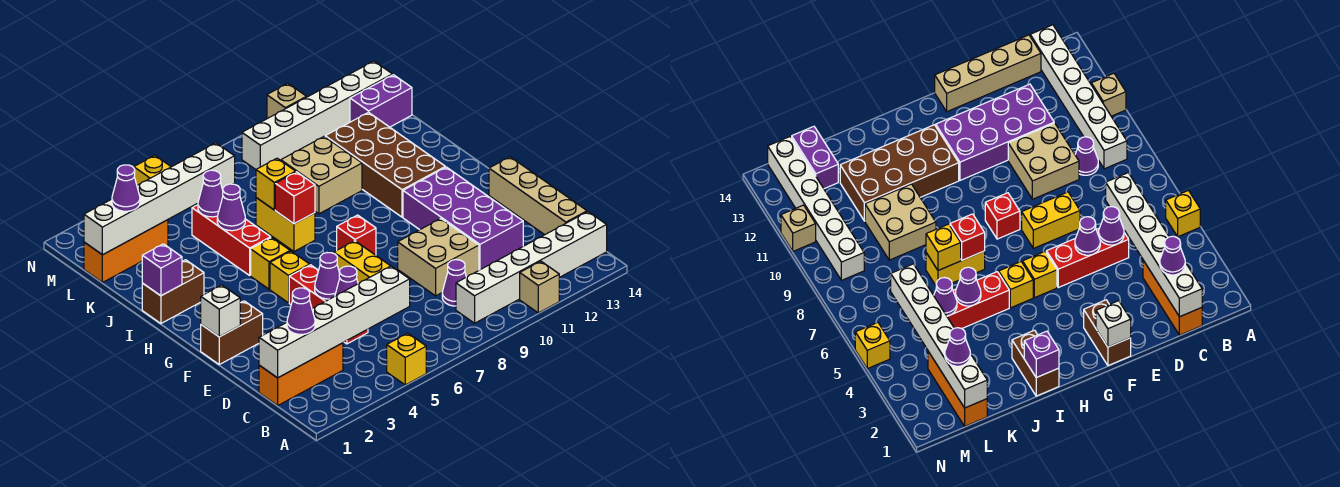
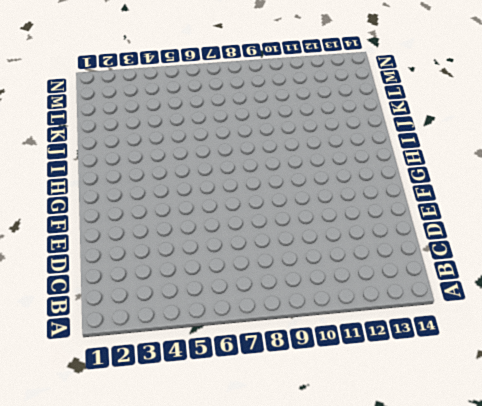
none -> yellow brick A5 level 1
none -> tan brick A11 level 1
none -> white brick B9:B14 level 1
none -> orange brick C1:C3 level 1

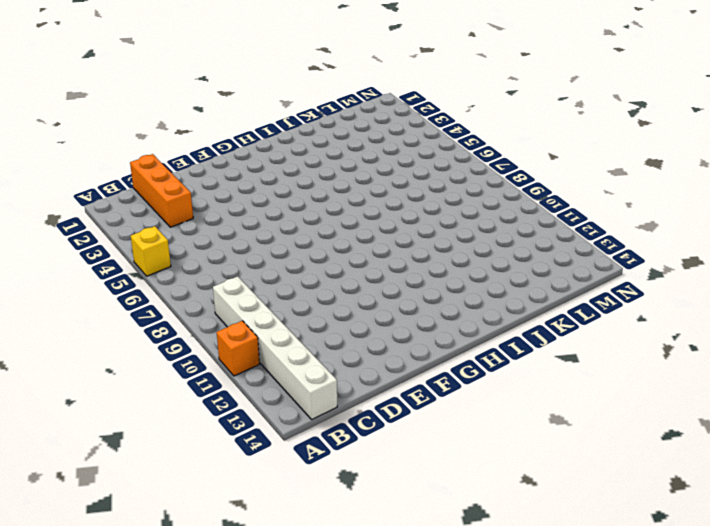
orange brick A11 level 1 -> tan brick A11 level 1
none -> purple cone C9 level 1
none -> tan brick C14:F14 level 1
none -> red brick D5:F5 level 1
none -> tan brick D9:E10 level 1

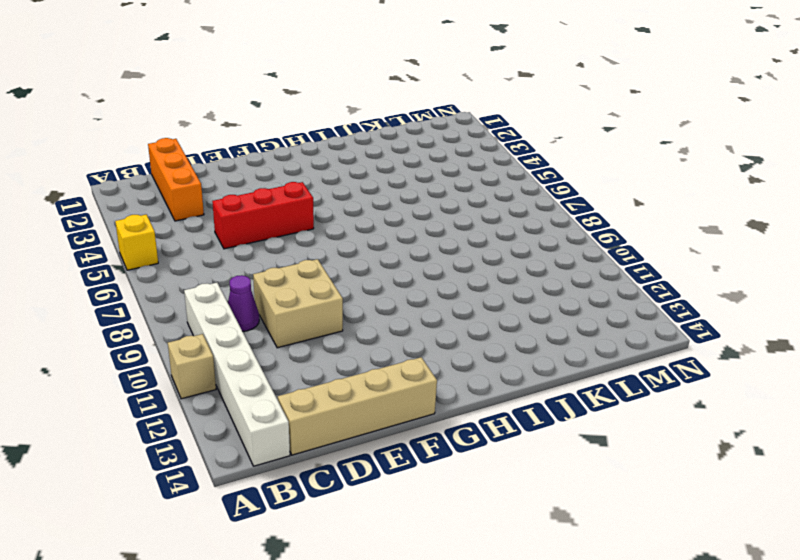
none -> purple brick D11:G12 level 1
none -> yellow brick E7:F7 level 1
none -> brown brick F1:F2 level 1
none -> yellow brick G5 level 1

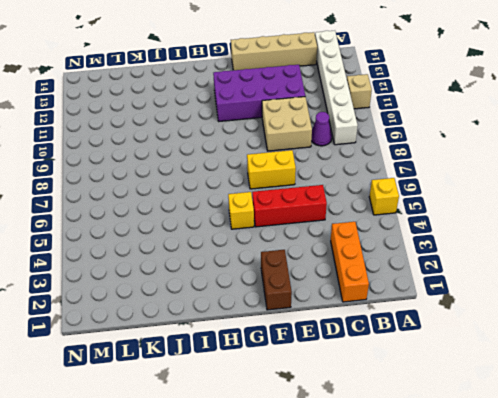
none -> red brick G8 level 1
none -> yellow brick H5 level 1
none -> brown brick H11:K12 level 1
none -> brown brick I1:I2 level 1

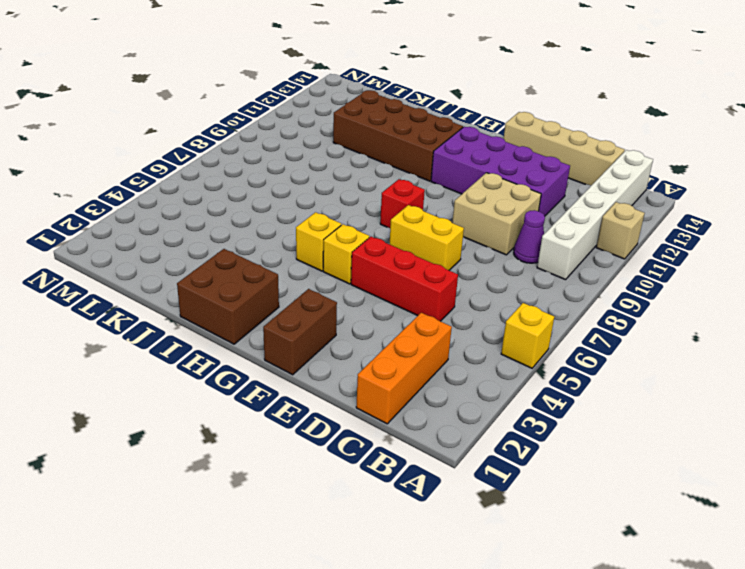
brown brick H1:I2 level 1 -> brown brick I1:I2 level 1
none -> red brick I5:K5 level 1
none -> yellow brick I7:J7 level 1
none -> tan brick J9:K10 level 1
none -> orange brick L1:L3 level 1

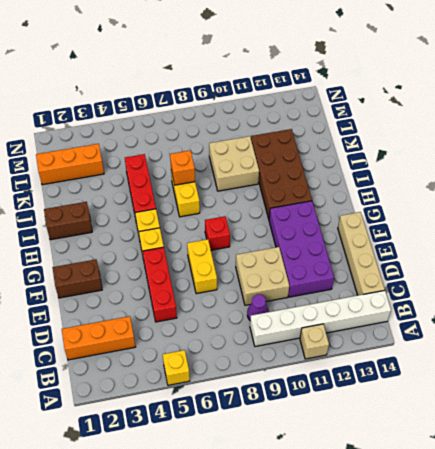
orange brick J7 level 2 -> yellow brick J7 level 2
none -> purple brick L13:L14 level 1
none -> white brick M9:M14 level 1
none -> yellow brick N5 level 1
none -> tan brick N11 level 1

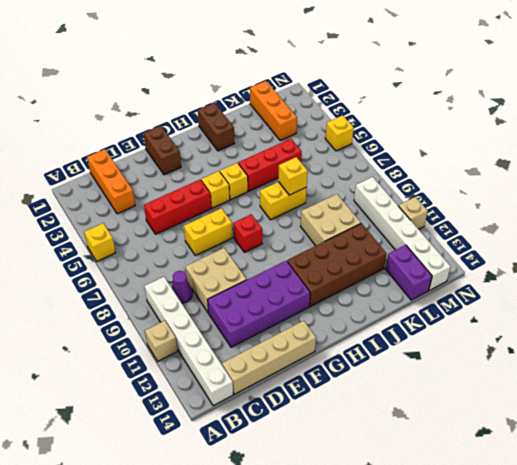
none -> white brick C1:C6 level 2
none -> purple cone D5 level 2
none -> purple cone E5 level 2
none -> white brick F1 level 2

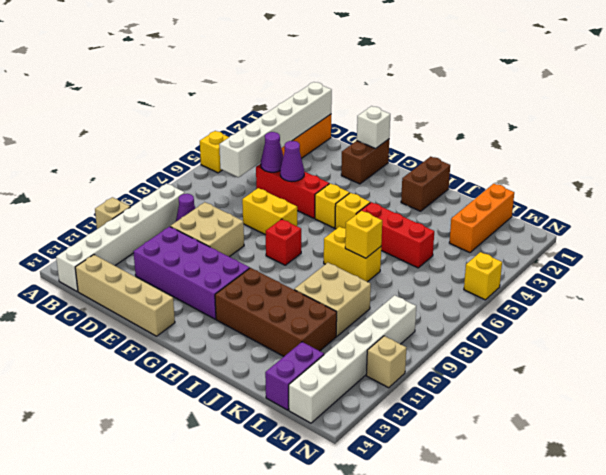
none -> purple brick I1 level 2
none -> red brick I7 level 2
none -> purple cone J5 level 2
none -> purple cone K5 level 2

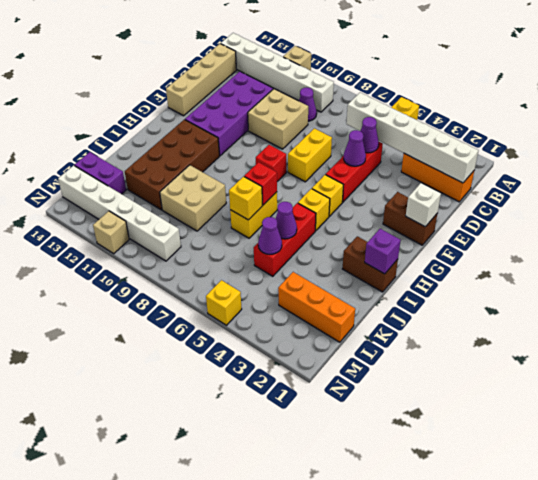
none -> white brick L1:L6 level 2
none -> purple cone C2 level 3
none -> purple cone L2 level 3

